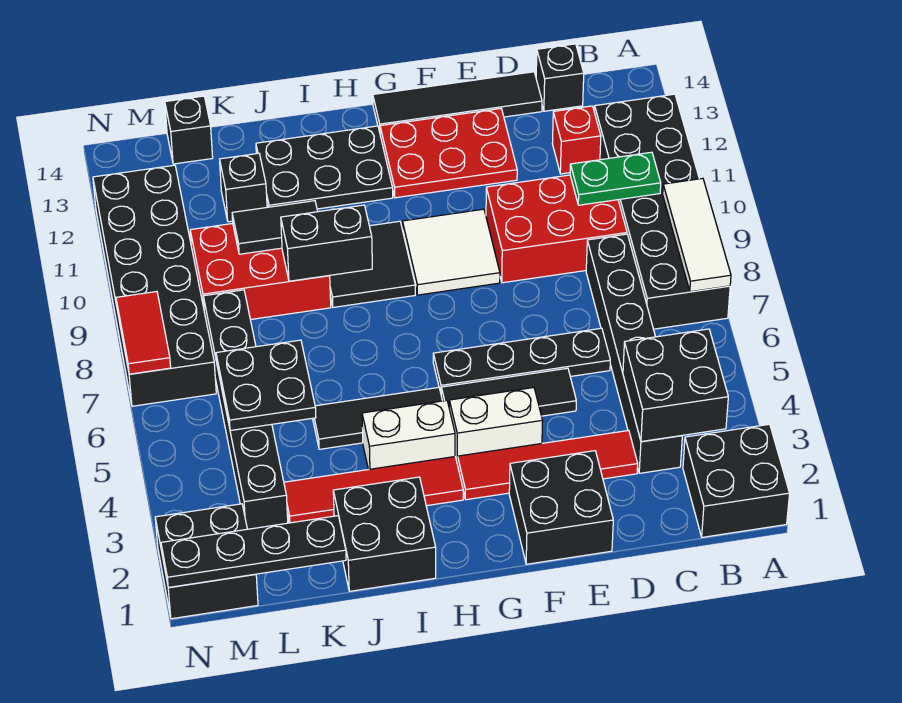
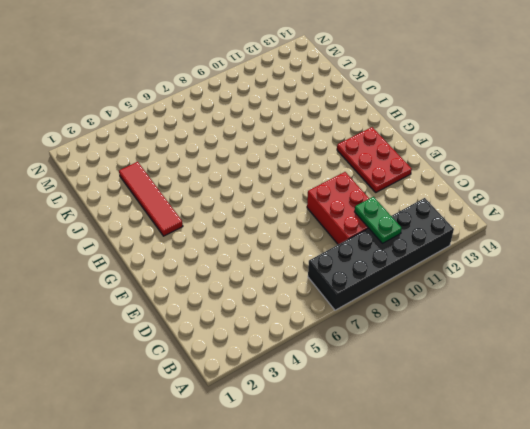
none -> black brick A1:B2 level 1
none -> black brick C3:C8 level 1
none -> red brick C12 level 1
none -> black brick C14 level 1

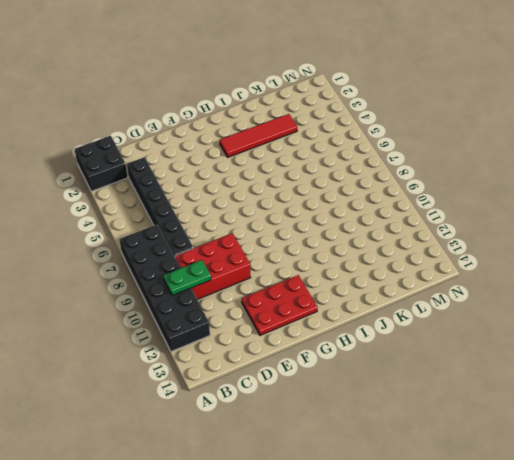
none -> red brick C12 level 1
none -> black brick C14 level 1
none -> red tile D3:G3 level 1
none -> black plate D6:G6 level 1

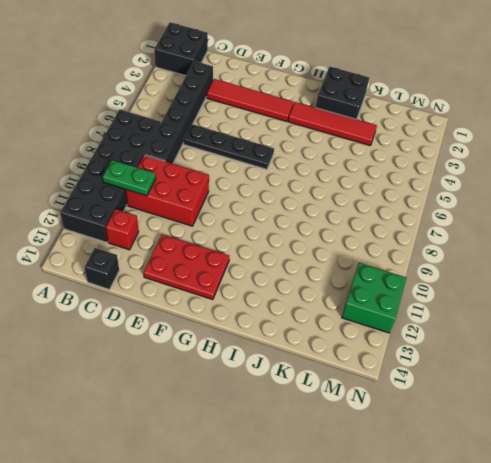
green brick M11:N12 level 1 -> black brick M7:N12 level 1
none -> black tile D14:G14 level 1
none -> black brick E1:F2 level 1
none -> black tile E5:G5 level 1
none -> white brick F4:G4 level 1

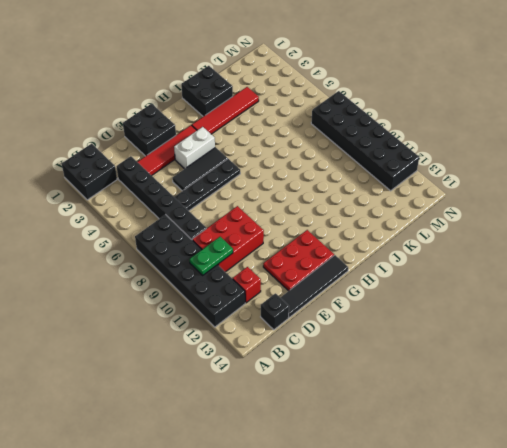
none -> white tile F9:G10 level 1
none -> white brick H4:I4 level 1
none -> black tile H5:J5 level 1
none -> black tile H9:I10 level 1

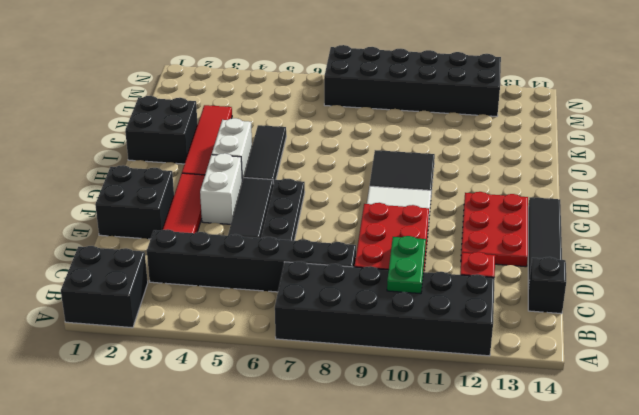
none -> black plate H12:J13 level 1
none -> red brick J9:L10 level 1
none -> black brick K12 level 1
none -> black brick L3:L8 level 1

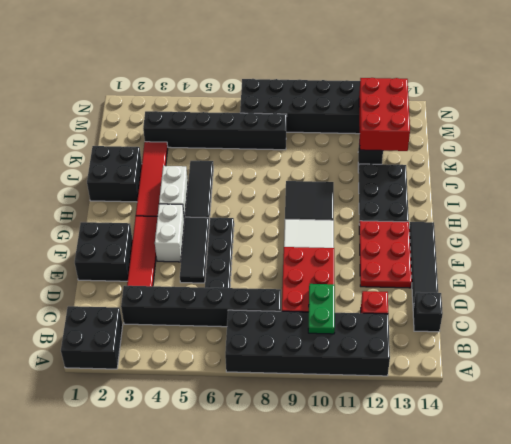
red brick K12:M13 level 2 -> red brick J9:L10 level 1
none -> black brick L14 level 1
none -> black brick M1:N2 level 1
none -> white tile A7:A9 level 2
none -> black brick B3:C4 level 2

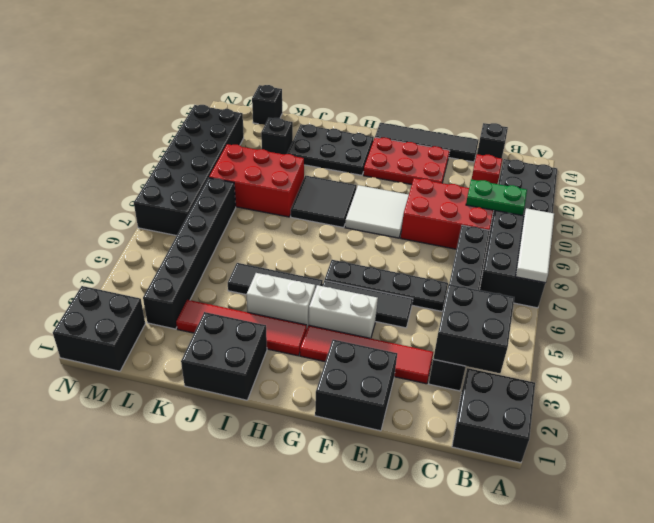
none -> black brick I9:J9 level 2
none -> black tile J10:K10 level 2
none -> black plate K1:N1 level 2
none -> black plate K5:L6 level 2

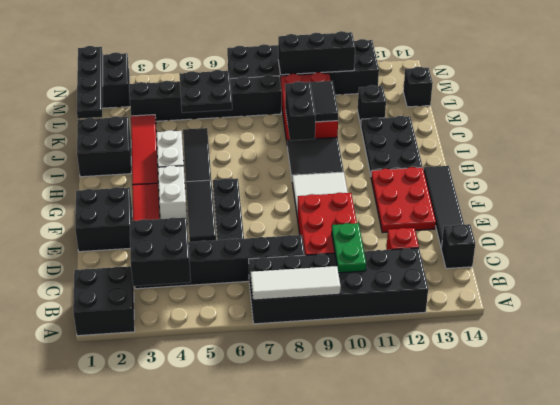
black brick M9:M11 level 2 -> none
none -> red tile N7:N8 level 2

